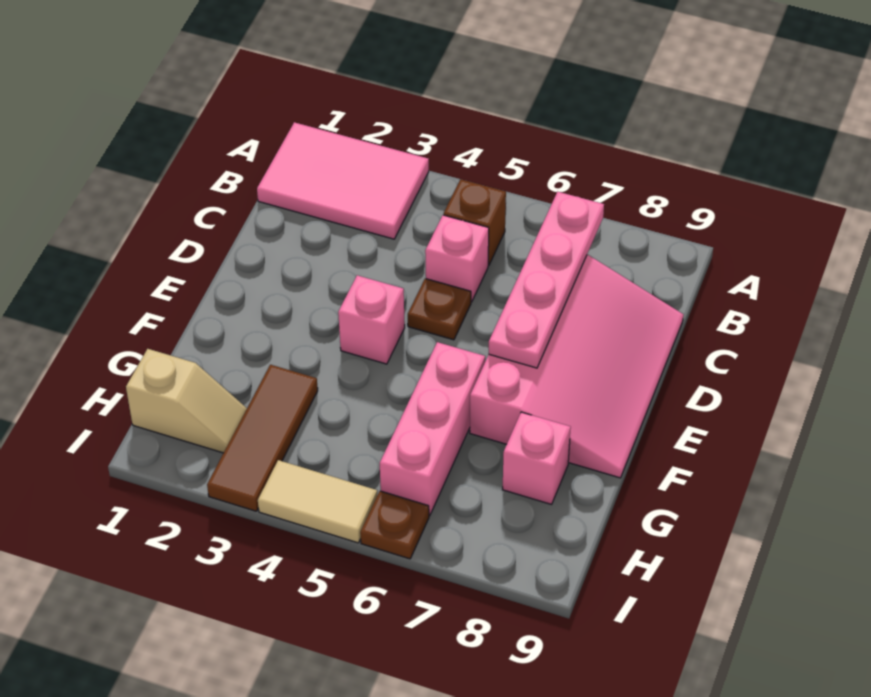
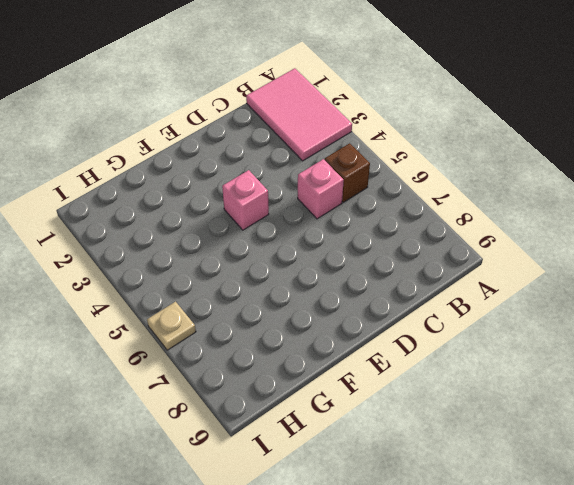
tan plate I6 level 1 -> brown plate I6 level 1
none -> pink slope C7:F9 level 1 top 7
none -> brown plate D5 level 1
none -> pink brick F6:H6 level 1

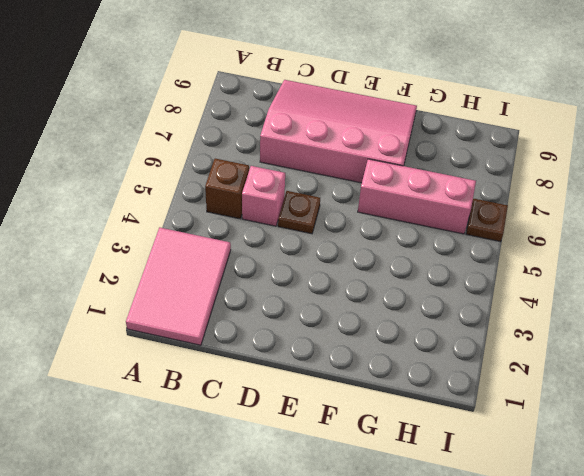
none -> pink brick E4 level 1
none -> brown tile G3:I3 level 1
none -> pink brick G8 level 1

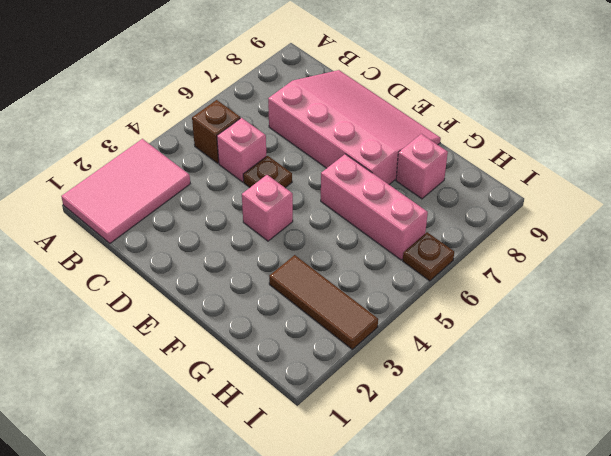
none -> tan slope H1:H2 level 1 top 1
none -> tan tile I4:I5 level 1
none -> pink plate B7:E7 level 2

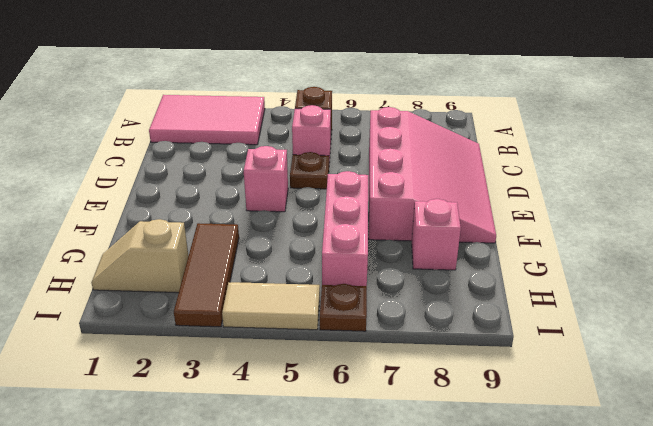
tan slope H1:H2 level 1 top 2 -> tan slope H1:H2 level 1 top 1
none -> pink plate B7:E7 level 2

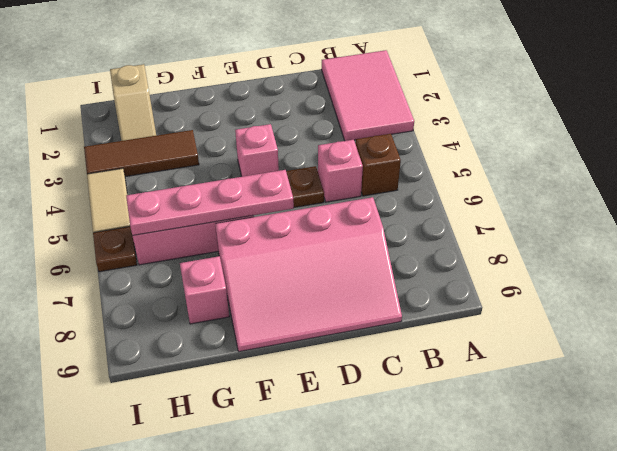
pink plate E6:H6 level 2 -> pink plate B7:E7 level 2

